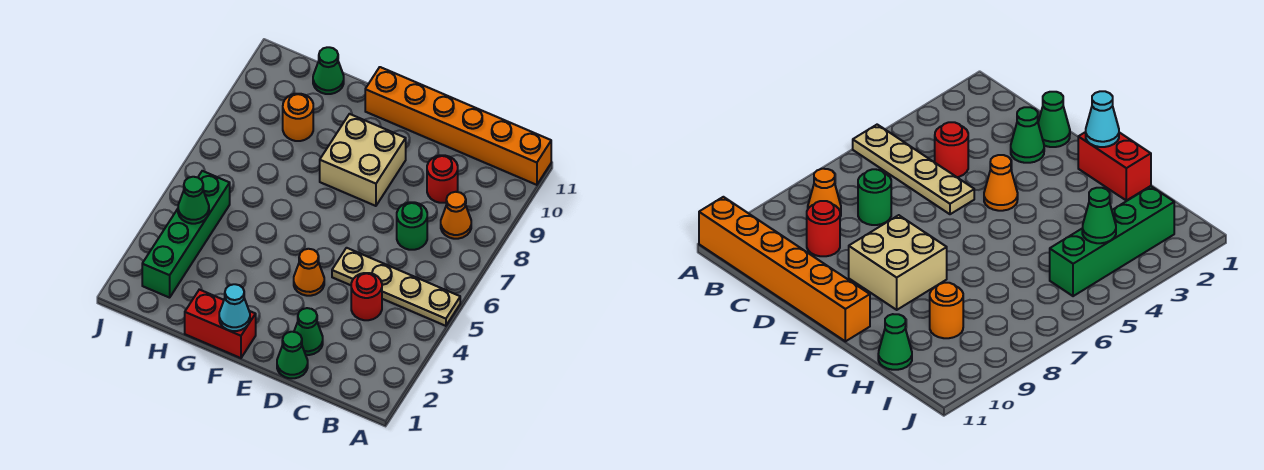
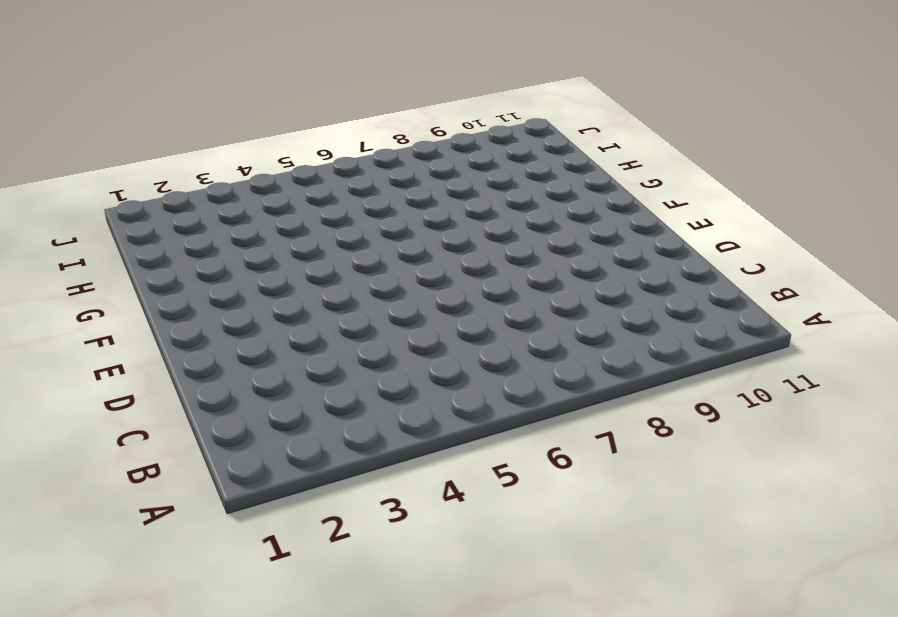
none -> tan plate A5:D5 level 1
none -> orange brick A11:F11 level 1
none -> orange cone B8 level 1

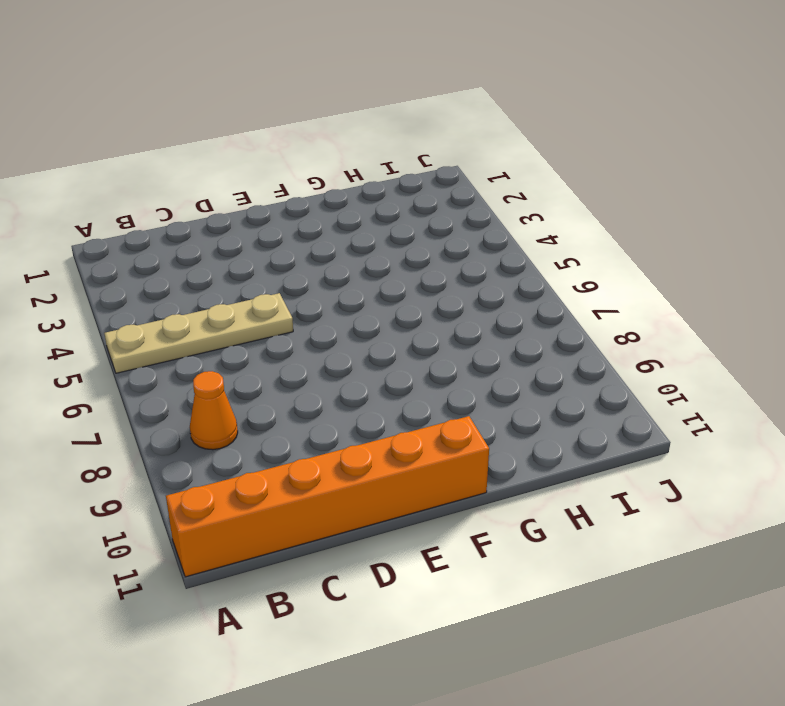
none -> red round brick C4 level 1
none -> green round brick C7 level 1
none -> red round brick C9 level 1

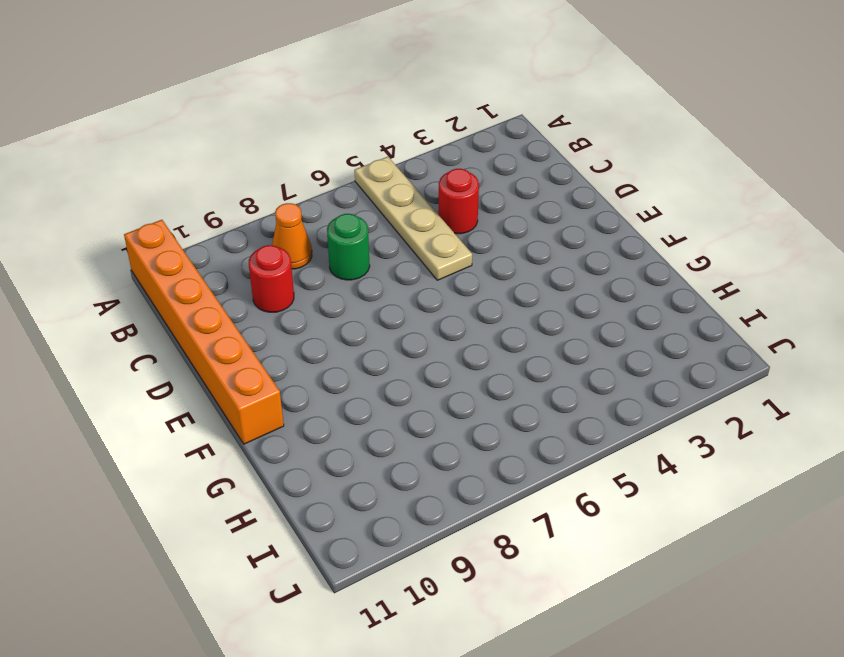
none -> green cone D1 level 1
none -> green cone D2 level 1
none -> orange cone E4 level 1

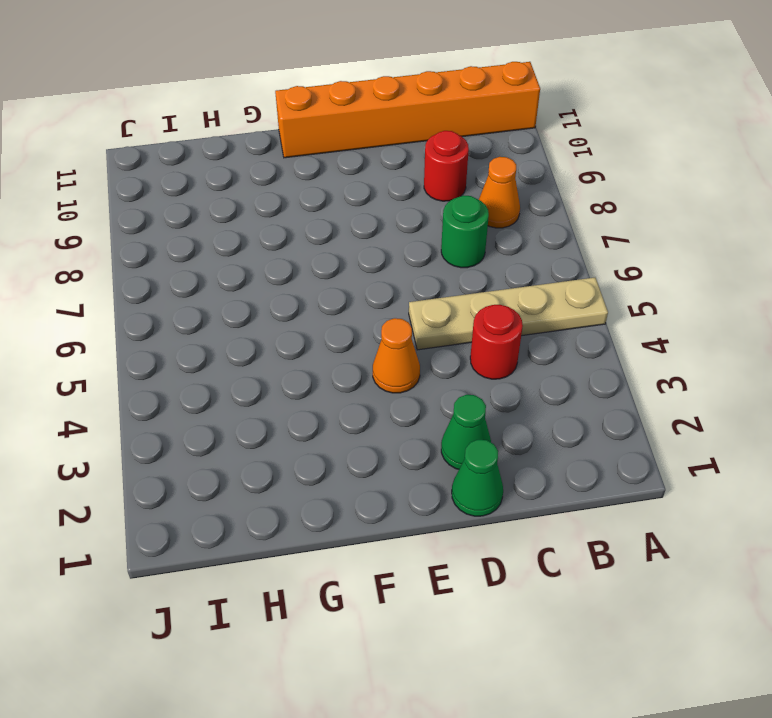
none -> tan brick E8:F9 level 1
none -> red brick F1:G1 level 1
none -> orange round brick H9 level 1

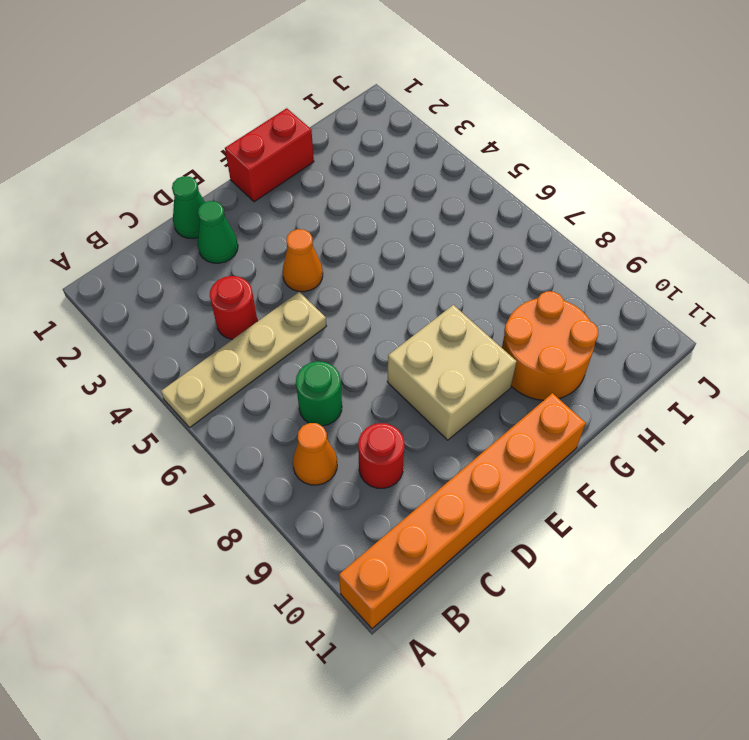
orange round brick G9:H10 level 1 -> orange round brick H9 level 1
none -> green cone H11 level 1
none -> green brick I2:I5 level 1
none -> cyan cone F1 level 2

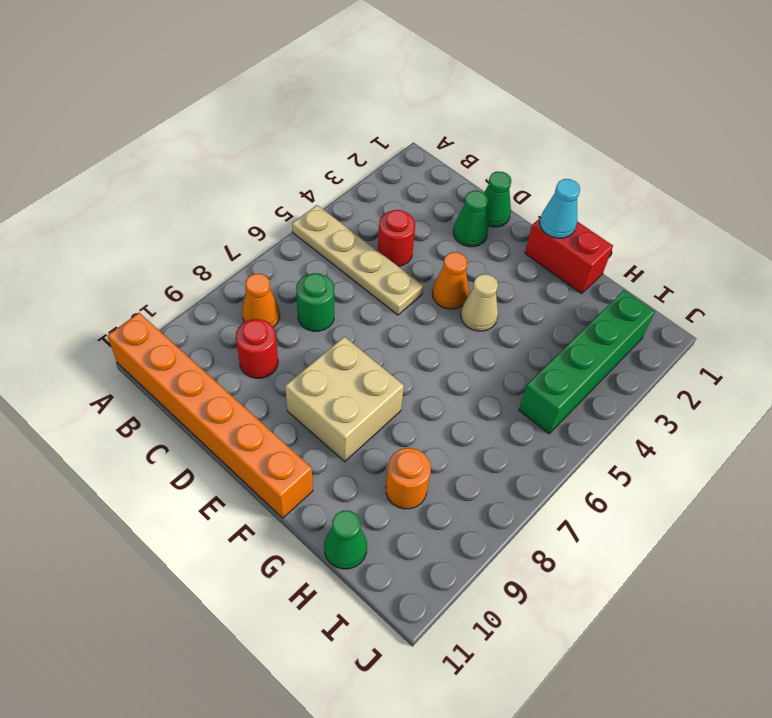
tan cone F4 level 1 -> none
none -> green cone I4 level 2

